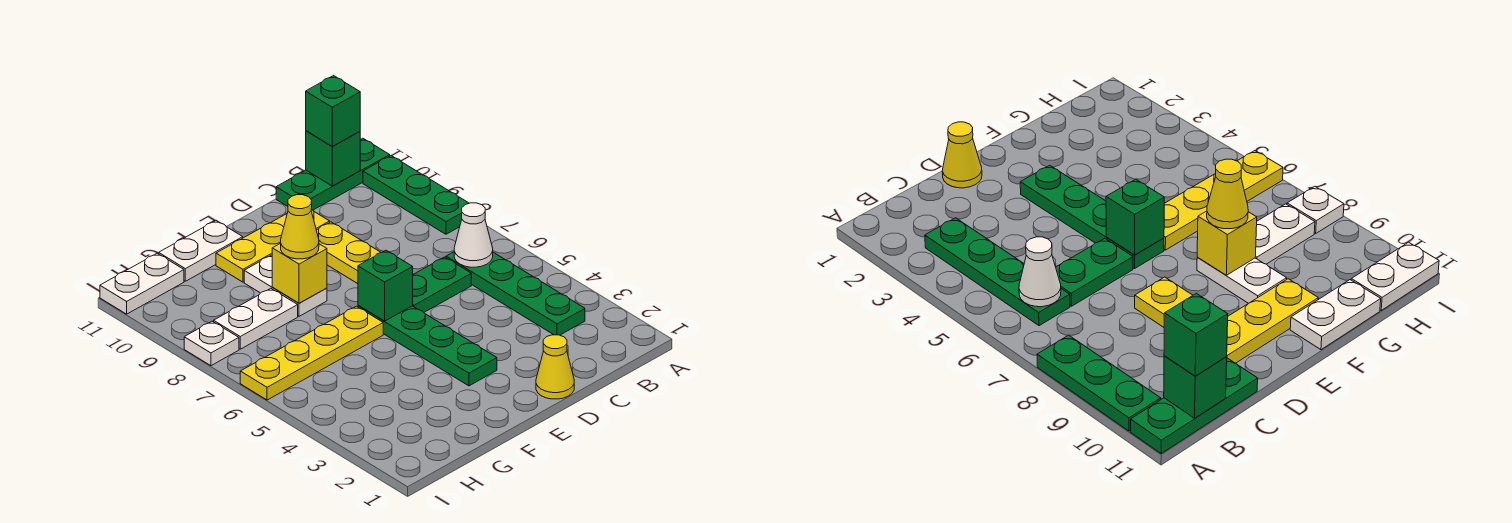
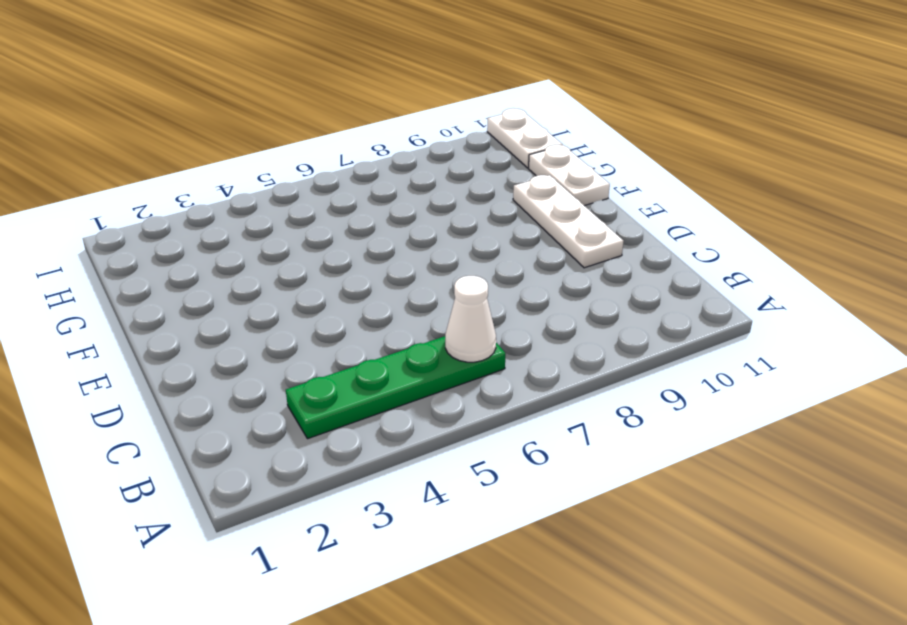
white plate D10:F10 level 1 -> yellow plate D10:F10 level 1
none -> green plate A8:A10 level 1
none -> green plate A11:C11 level 1
none -> green plate C6:D6 level 1

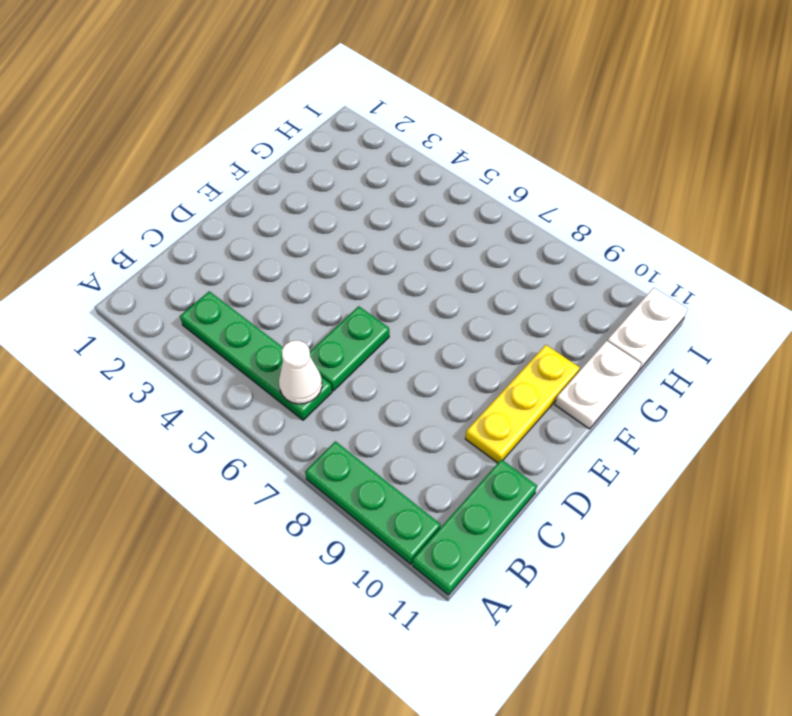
none -> yellow cone D1 level 1
none -> yellow plate D8:D9 level 1
none -> green plate E3:E6 level 1

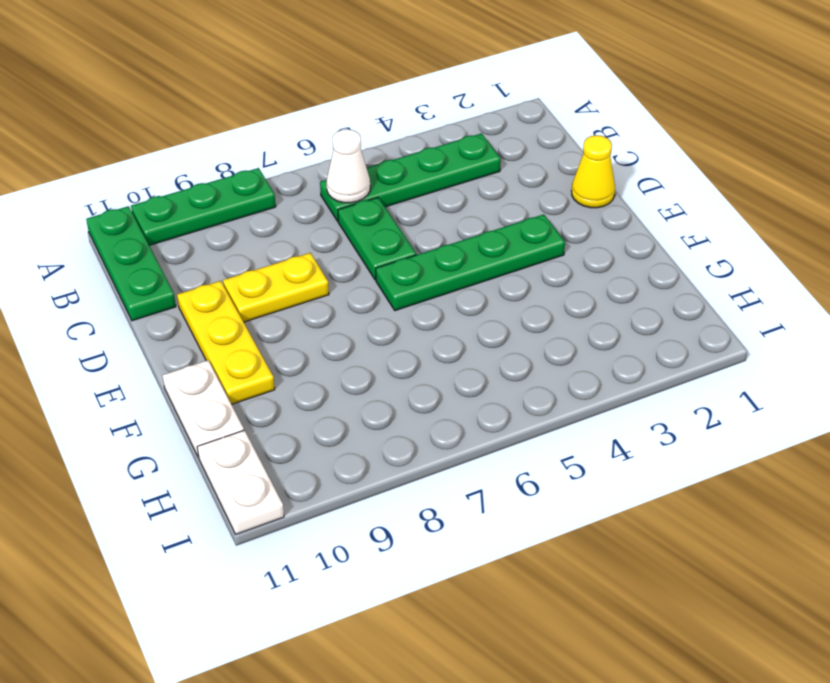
none -> yellow plate F6:I6 level 1
none -> white plate F8:F9 level 1
none -> white plate G8:H8 level 1

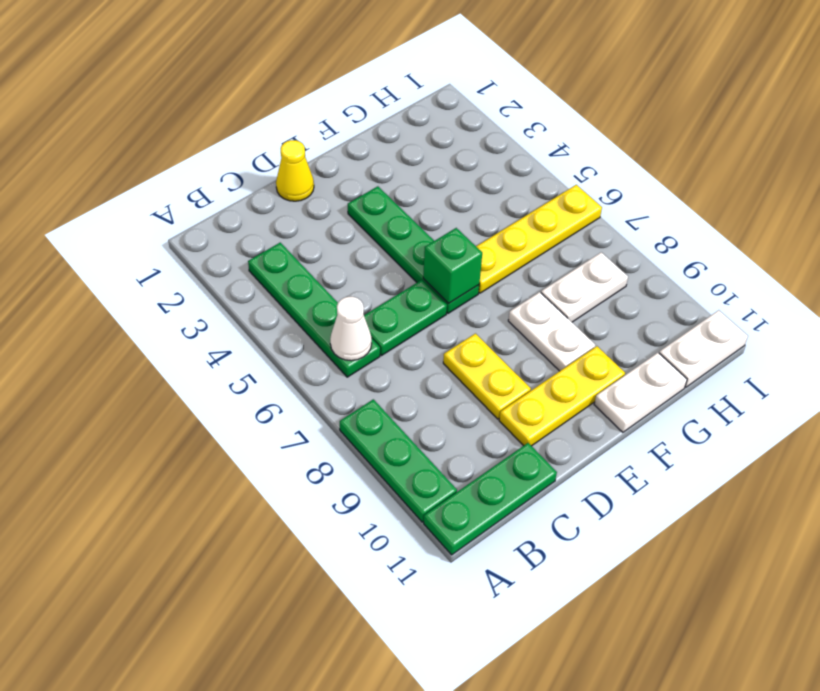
none -> white plate I8 level 1
none -> green brick B11 level 2
none -> yellow brick F8 level 2

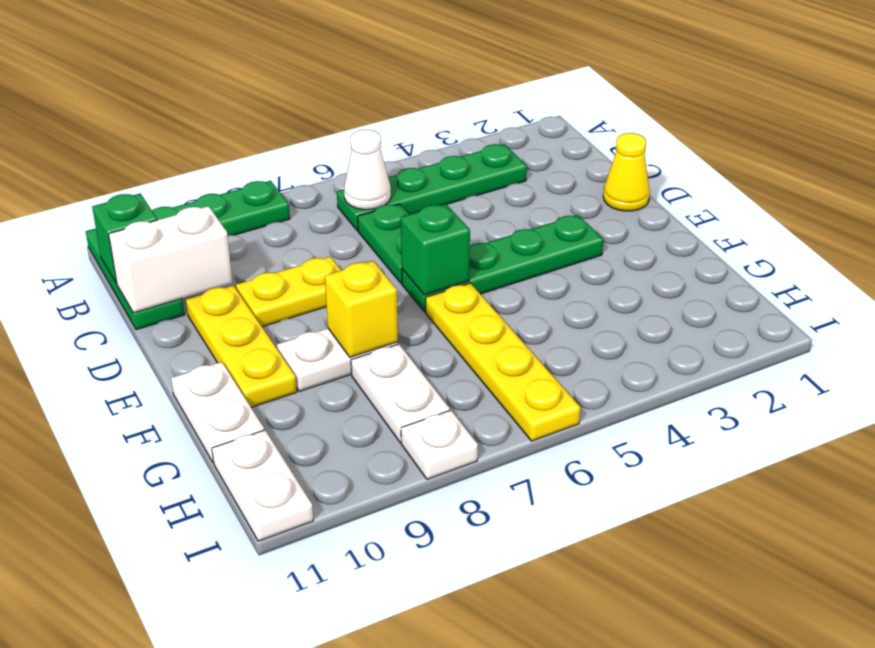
white brick C10:C11 level 2 -> none
none -> green brick B11 level 3
none -> yellow cone F8 level 3

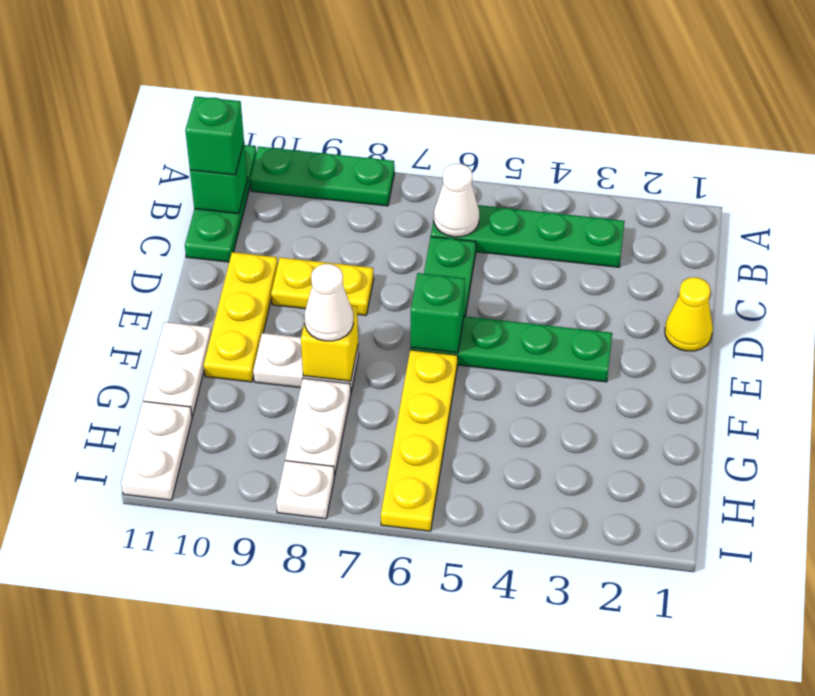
white cone F8 level 3 -> yellow cone F8 level 3

